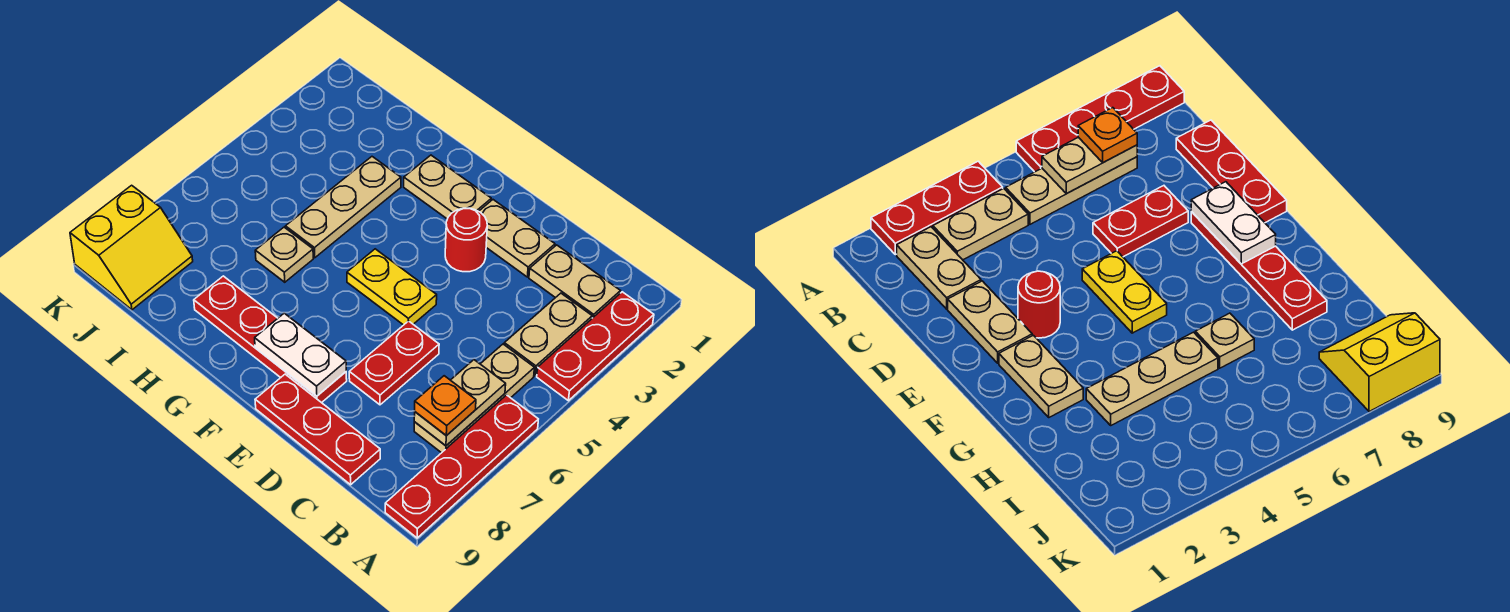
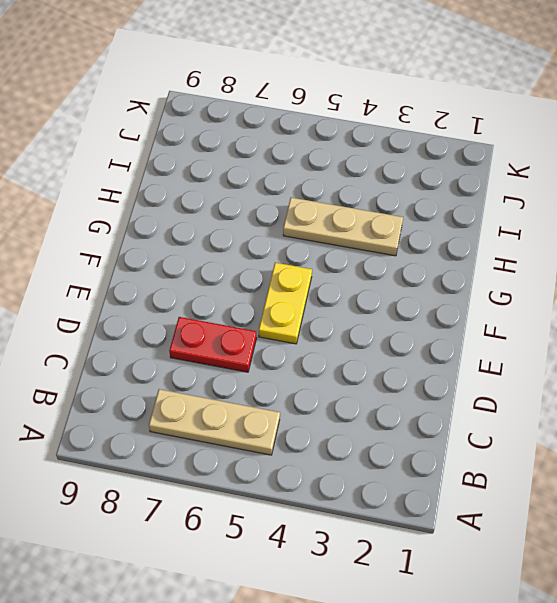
none -> red plate A2:A4 level 1
none -> red plate A6:A9 level 1
none -> tan plate B2:C2 level 1

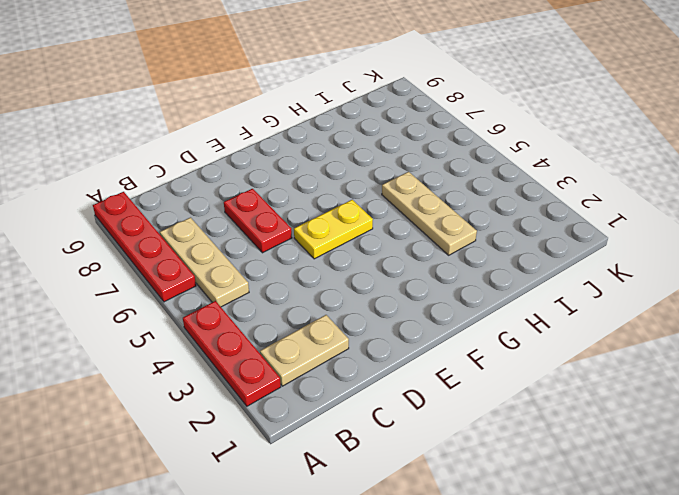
none -> tan plate B3:B4 level 1
none -> red plate C9:E9 level 1
none -> tan plate D2:E2 level 1

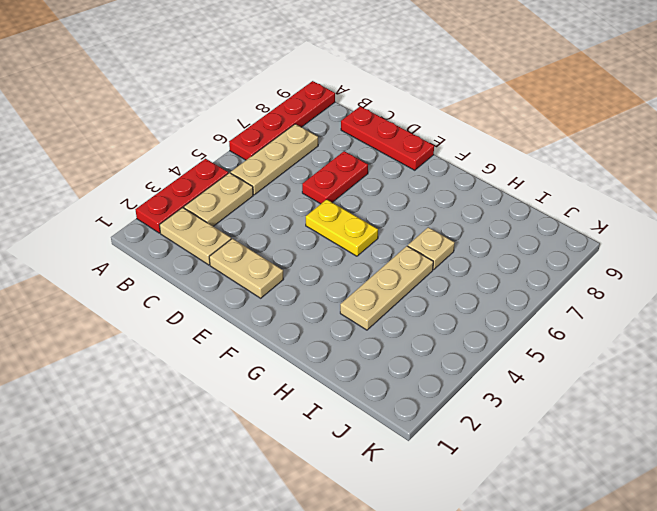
none -> red round brick E3 level 1
none -> red plate E8:H8 level 1
none -> tan plate F2:G2 level 1

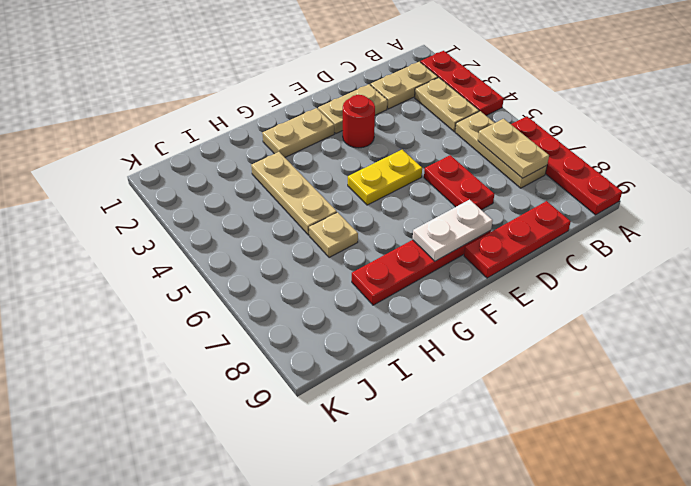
none -> yellow slope J8:K9 level 1 top K
none -> orange plate B7 level 3

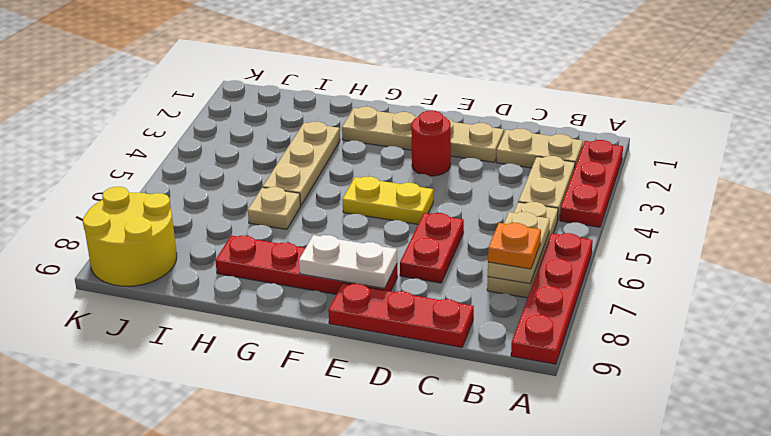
yellow round brick J8:K9 level 1 -> yellow slope J8:K9 level 1 top K

